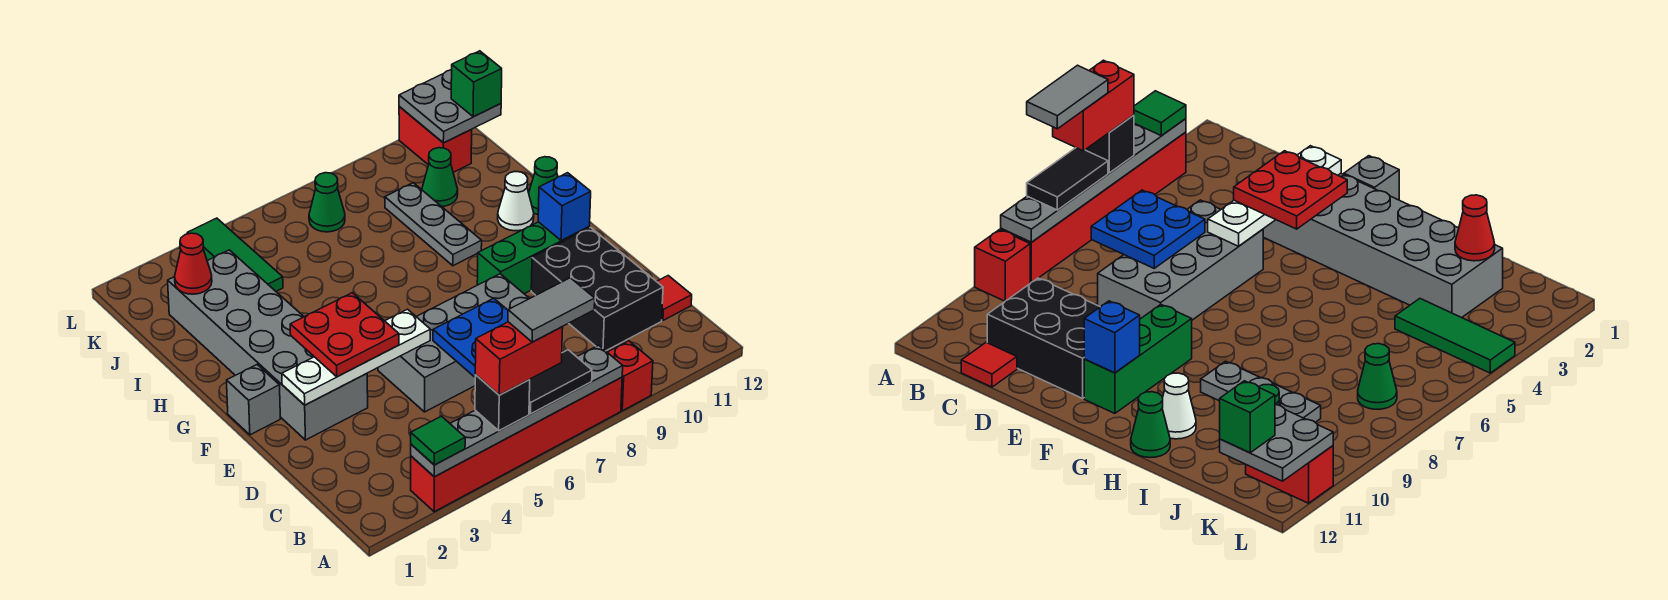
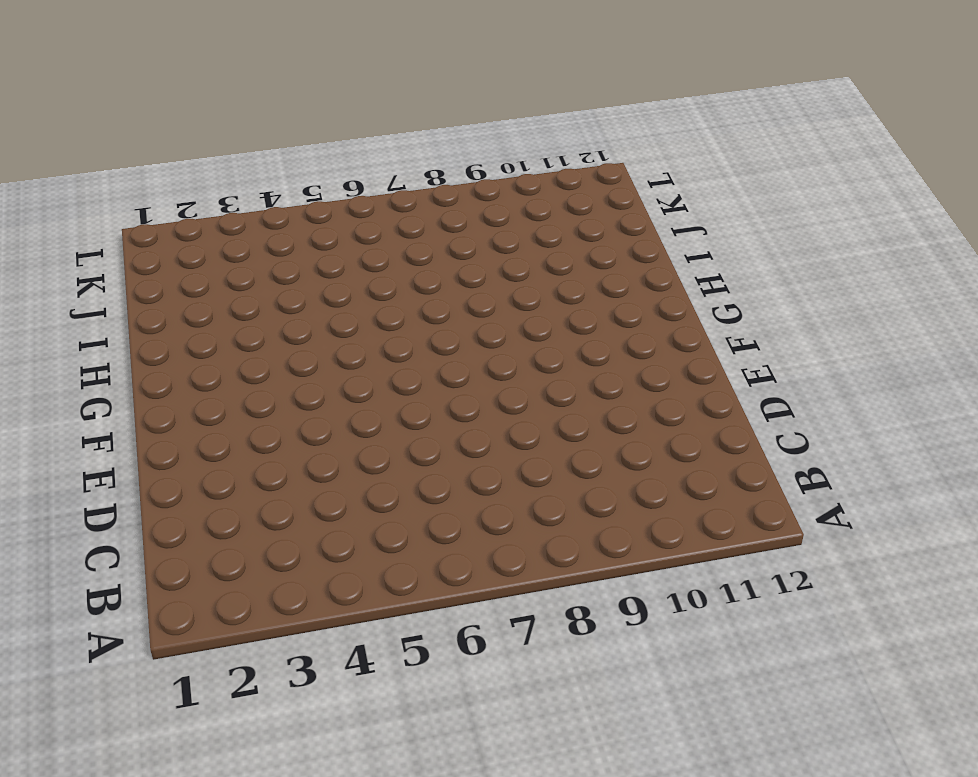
none -> red brick A3:A8 level 1
none -> red brick A9 level 1
none -> black brick C10:E11 level 1

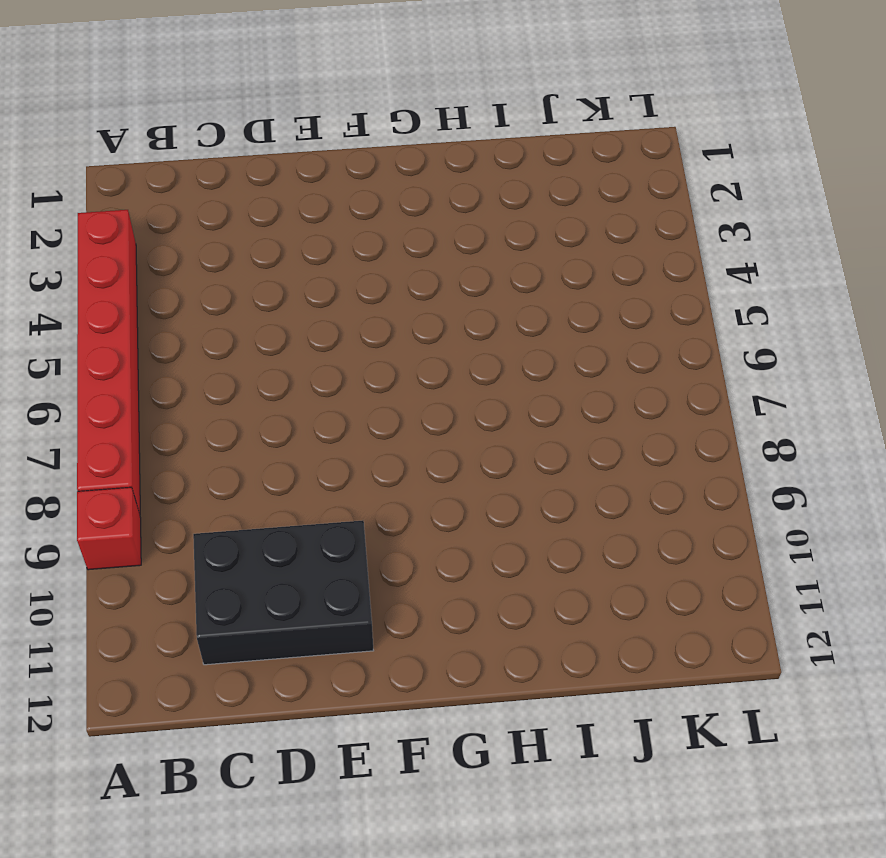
none -> red tile C12 level 1
none -> grey brick D5:E8 level 1
none -> grey brick E2:J3 level 1

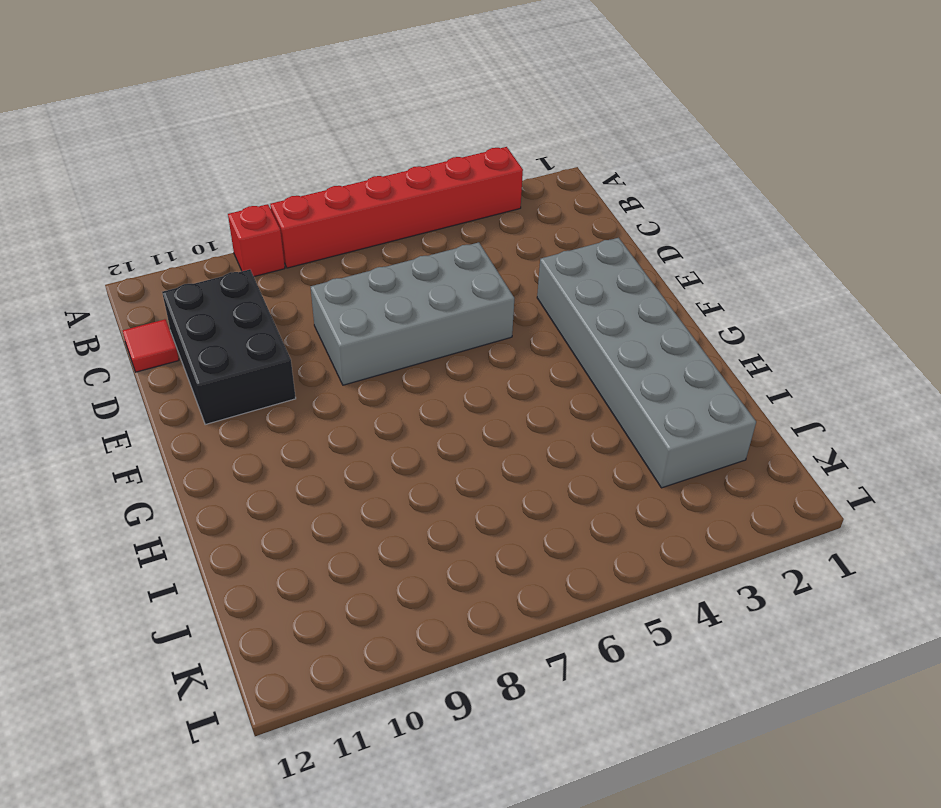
none -> grey brick F1 level 1
none -> green brick F9:F11 level 1
none -> grey plate H9:J9 level 1

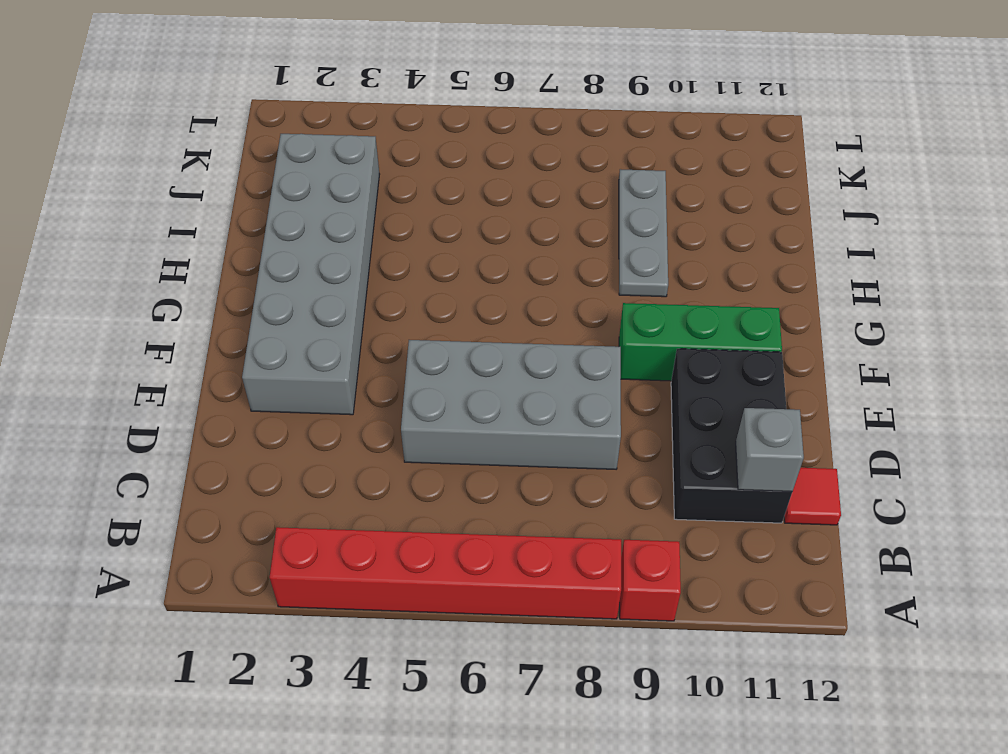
grey brick C11 level 2 -> grey brick F1 level 1
none -> white cone H11 level 1
none -> green cone H12 level 1
none -> green tile J4:L4 level 1

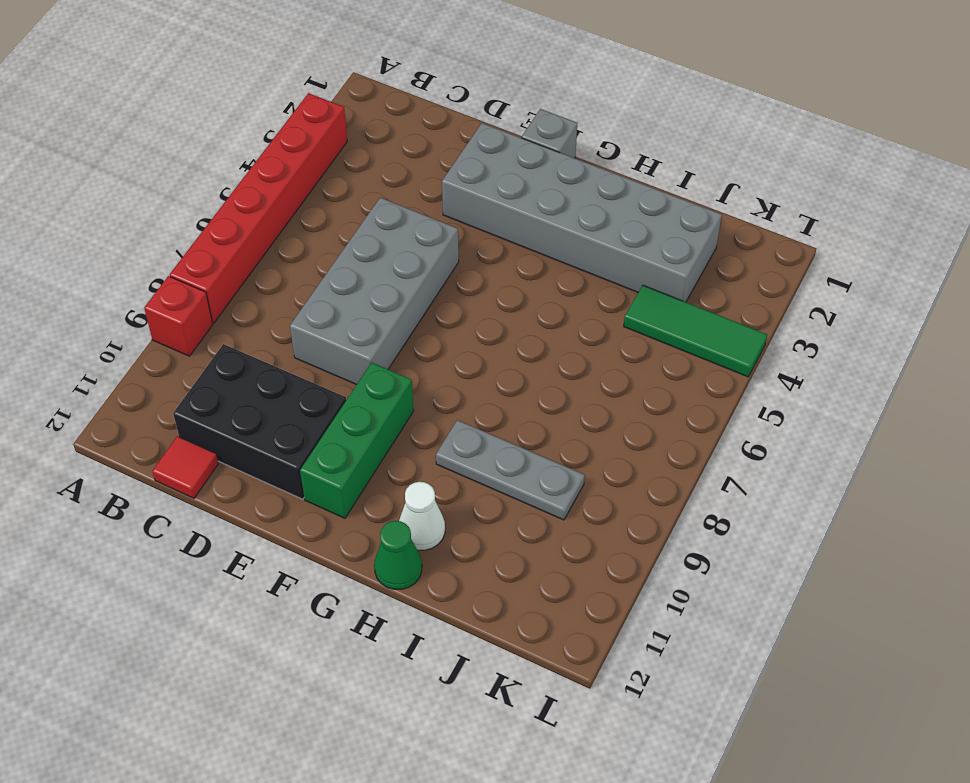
none -> green cone J10 level 1
none -> green cone K7 level 1
none -> red brick K11:L11 level 1

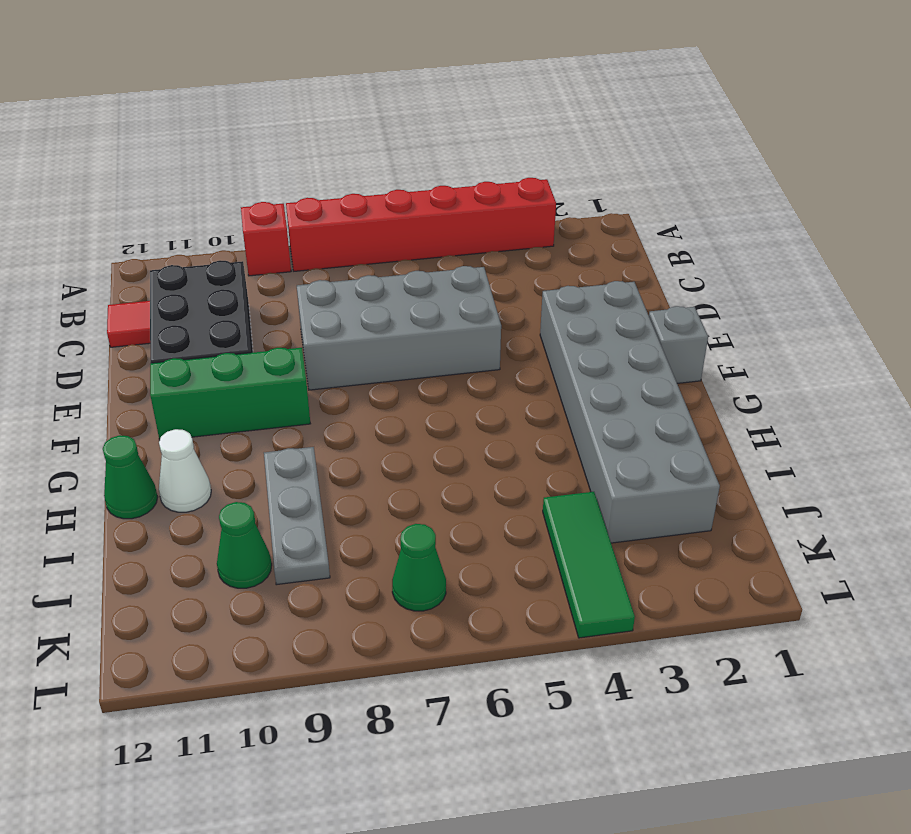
none -> red brick K11:L11 level 1
none -> grey plate A3:A8 level 2
none -> blue plate C6:D7 level 2

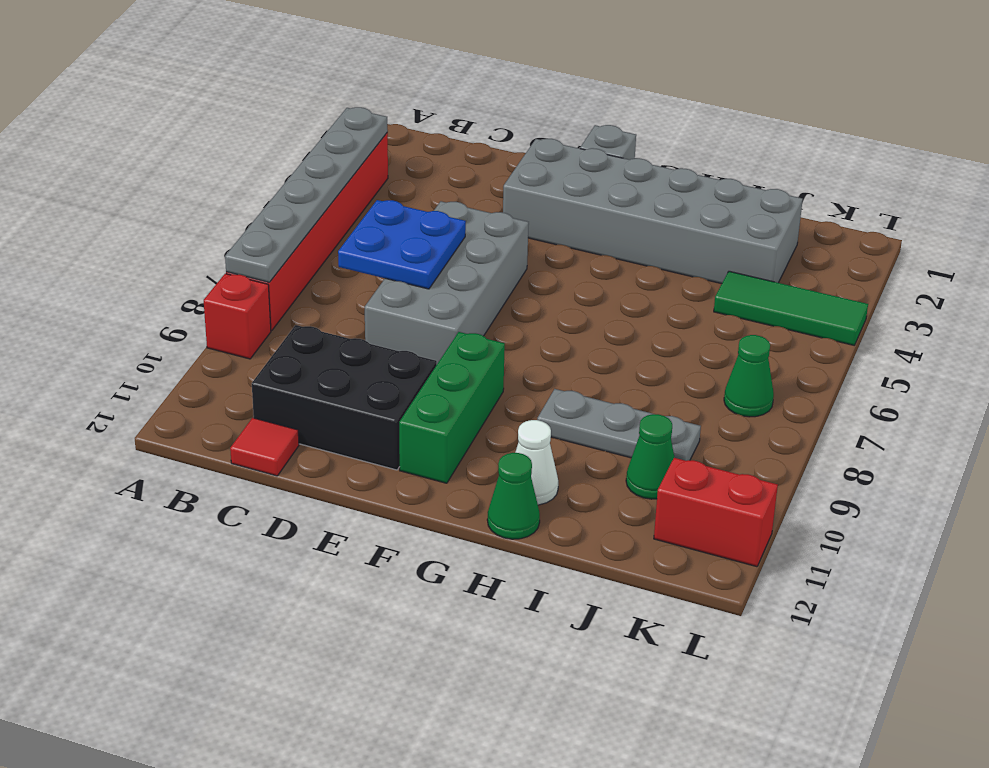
none -> white plate E2:E5 level 2
none -> blue brick F11 level 2
none -> red cone J2 level 2

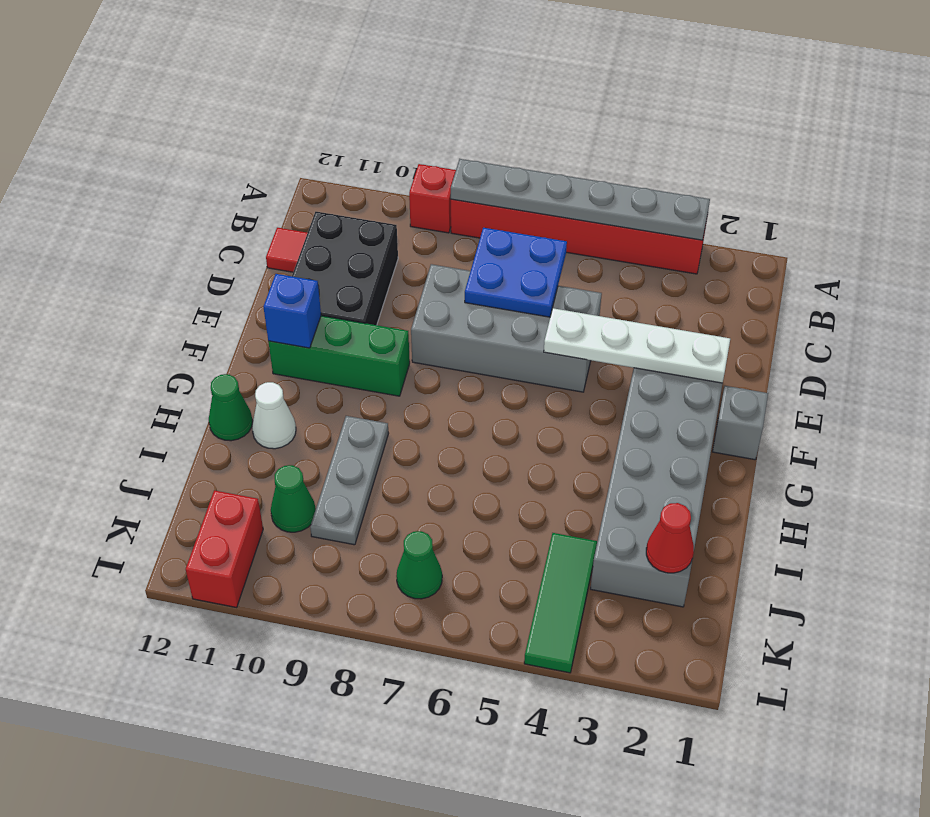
none -> grey plate K11:L12 level 2
none -> green tile A3 level 3
none -> black brick A5 level 3

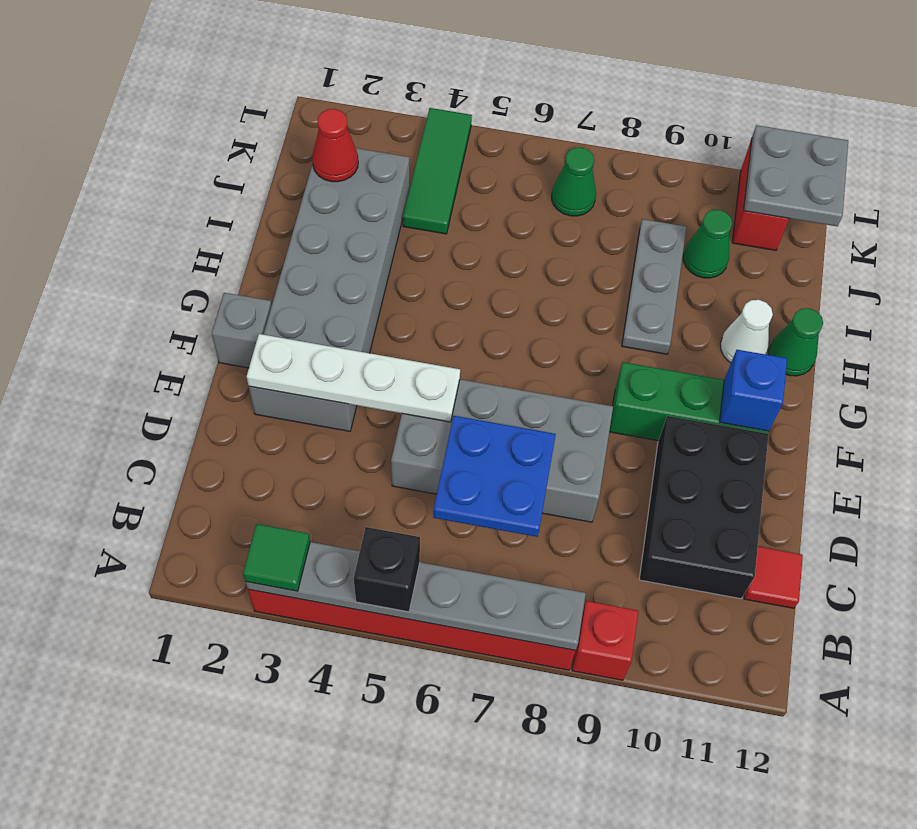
none -> black tile A6:A7 level 3
none -> red plate E3:F4 level 3
none -> green brick K12 level 3

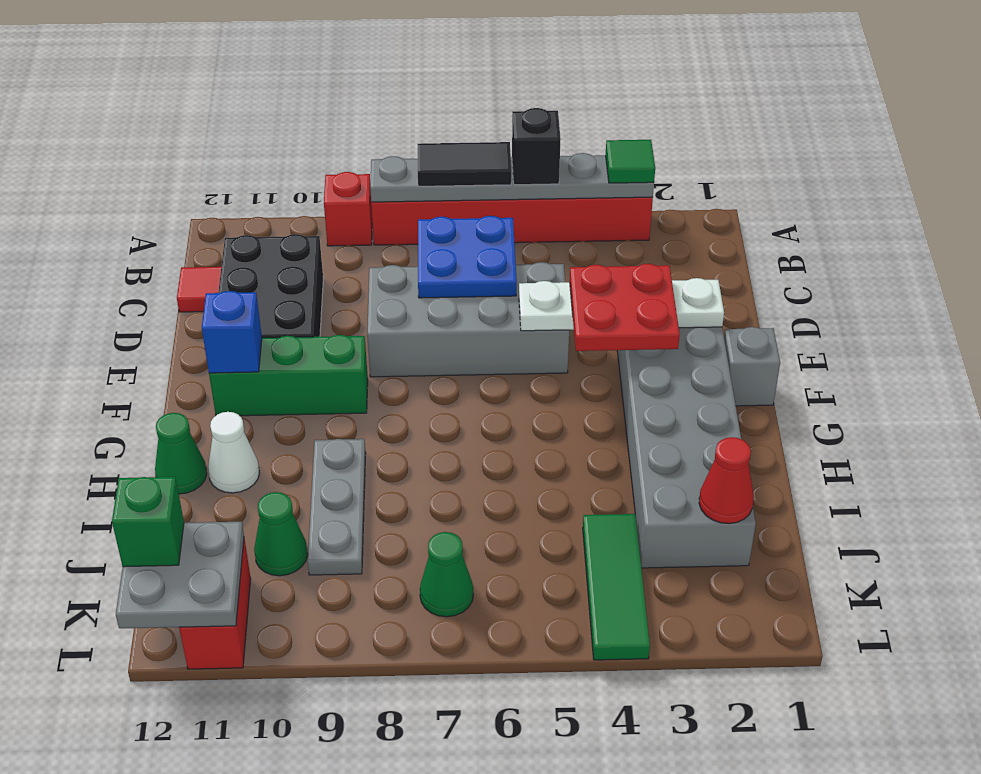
none -> red brick A5:A6 level 4
none -> grey tile A6:A7 level 5

